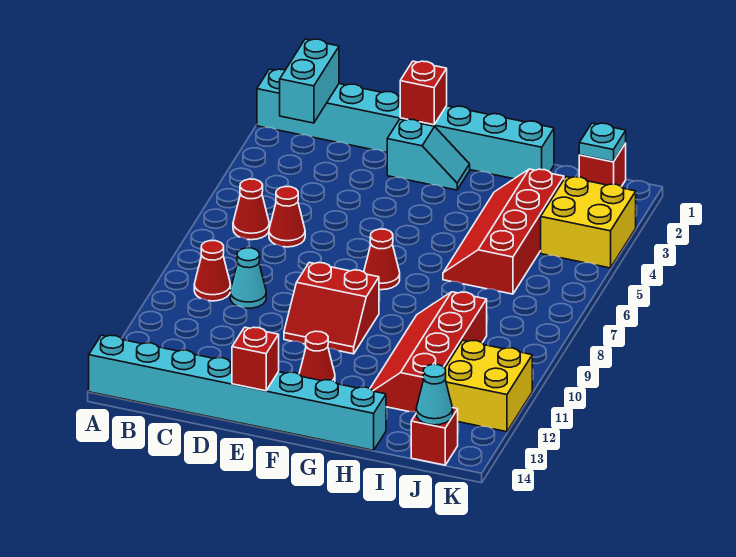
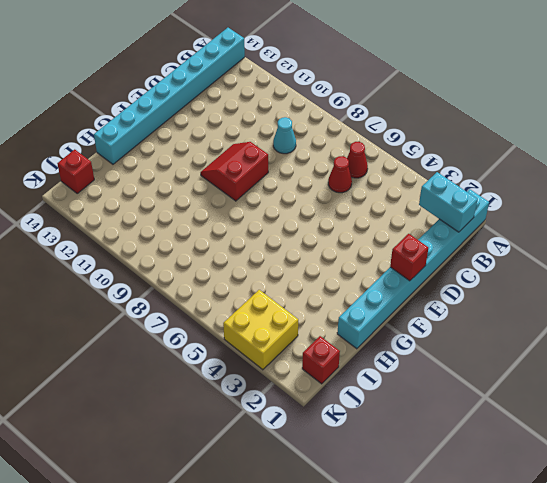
none -> red cone B9 level 1
none -> cyan slope E2:F2 level 1 top E
none -> red cone F7 level 1

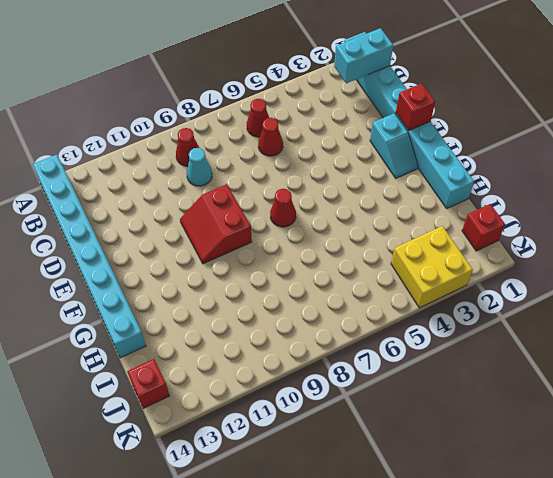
none -> red cone F12 level 1
none -> red slope H3:I6 level 1 top I
none -> red slope H9:I12 level 1 top I

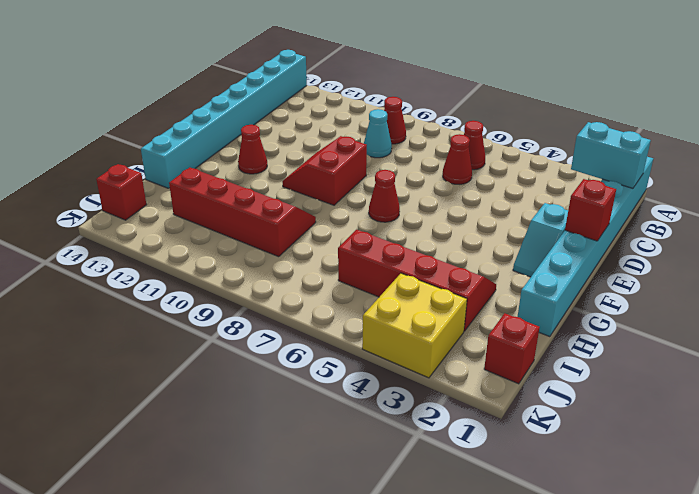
none -> yellow brick J11:K12 level 1
none -> red brick E14 level 2
none -> cyan plate J1 level 2

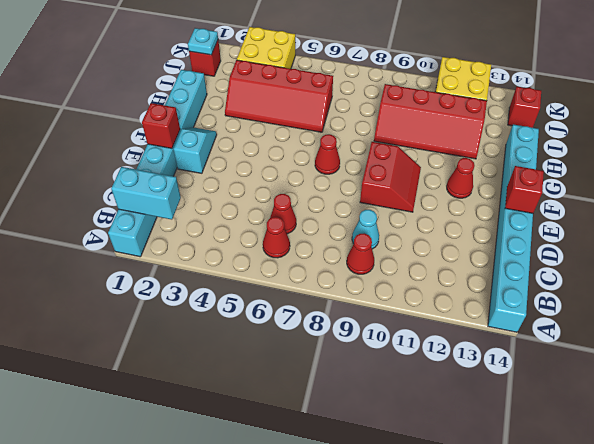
none -> cyan cone J14 level 2

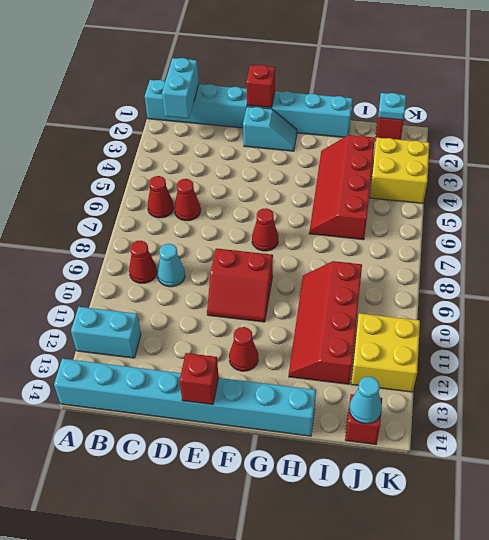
cyan brick A12:B12 level 1 -> none

